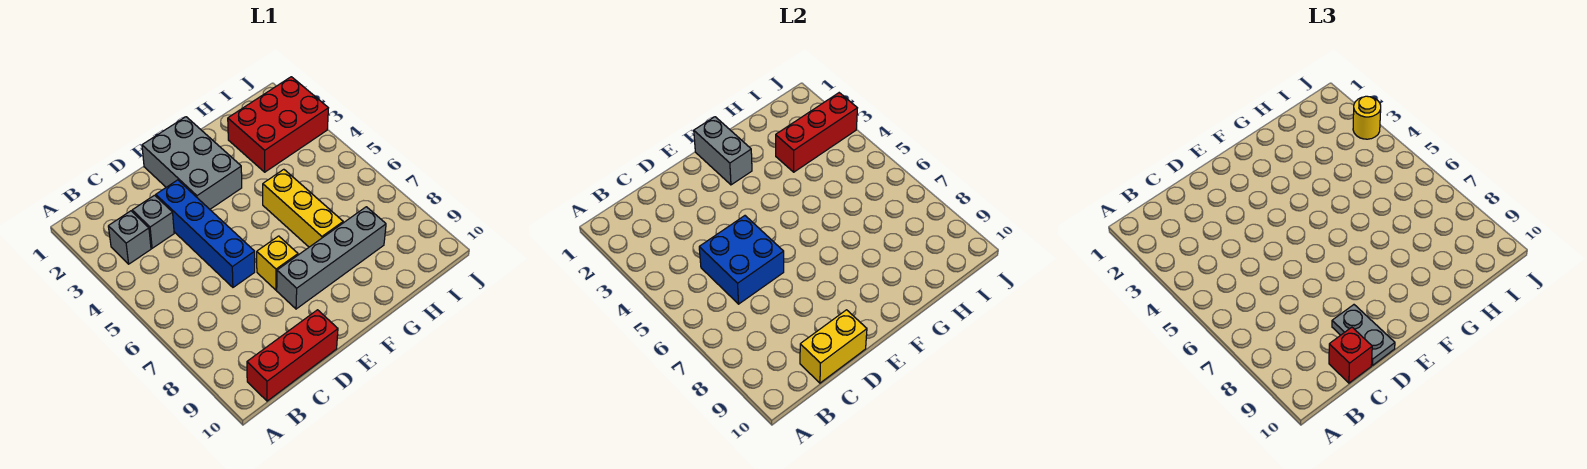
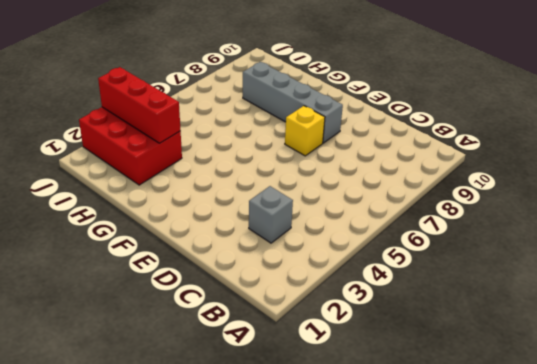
none -> grey brick B3 level 1
none -> red brick B10:D10 level 1
none -> blue brick D3:D6 level 1

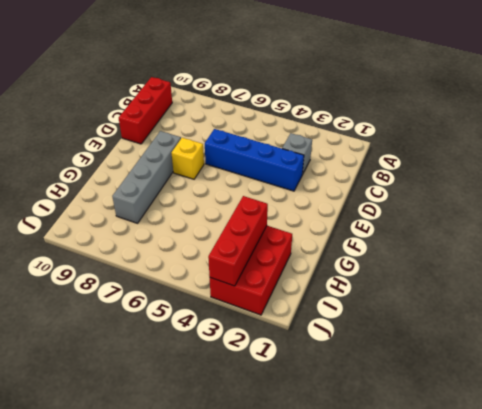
none -> grey brick B3 level 1
none -> grey brick E1:F3 level 1
none -> yellow brick G5:G7 level 1

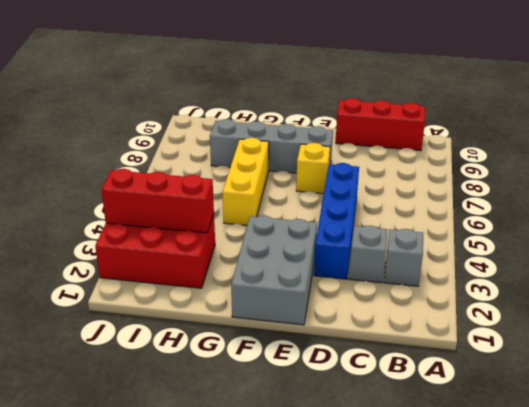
none -> blue brick C5:D6 level 2
none -> yellow brick C10:D10 level 2
none -> grey brick F1:F2 level 2

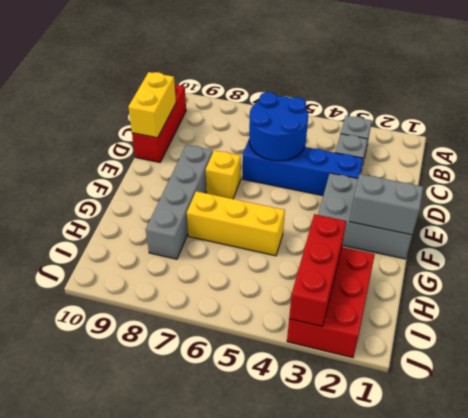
blue round brick C5:D6 level 2 -> blue brick C5:D6 level 2
none -> red brick C10 level 3
none -> grey plate D9:D10 level 3
none -> yellow round brick J3 level 3

